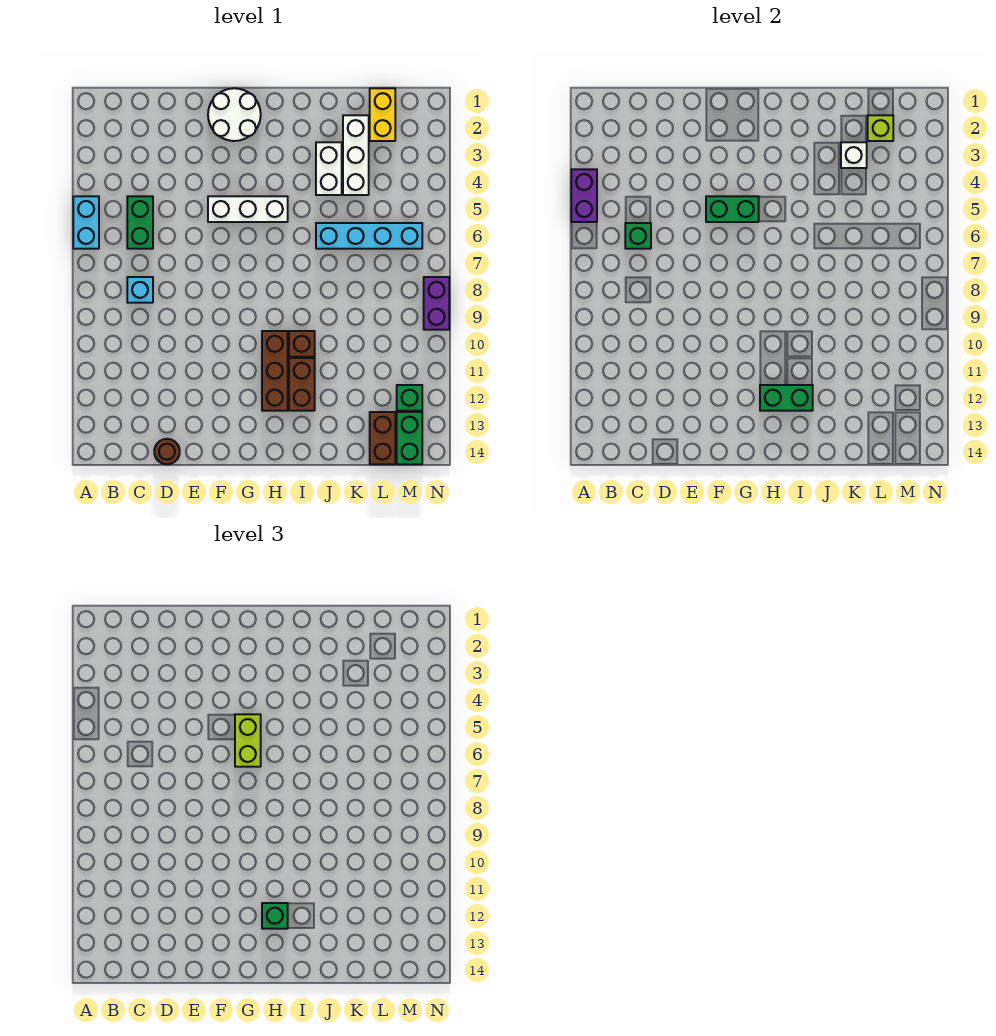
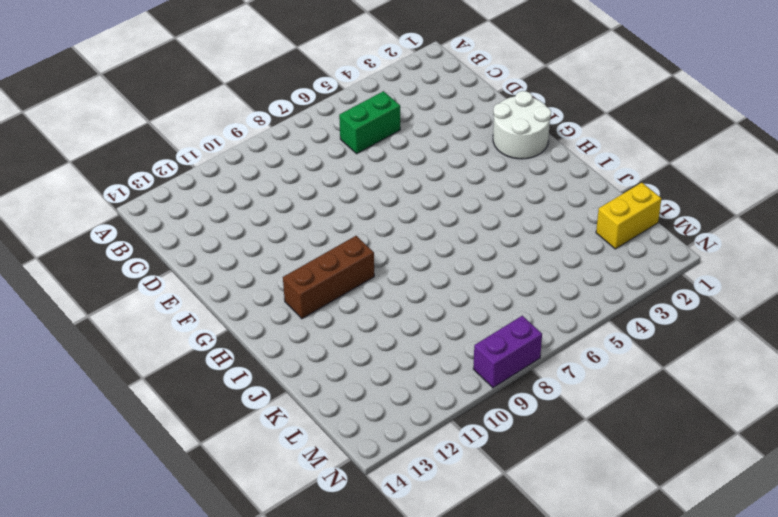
none -> cyan brick A5:A6 level 1
none -> cyan brick C8 level 1
none -> brown round brick D14 level 1

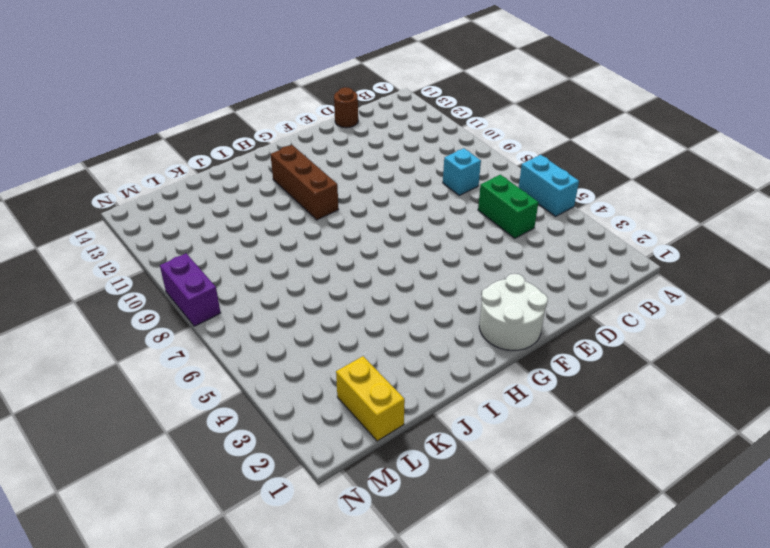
none -> white brick F5:H5 level 1
none -> brown brick I10 level 1
none -> brown brick I11:I12 level 1

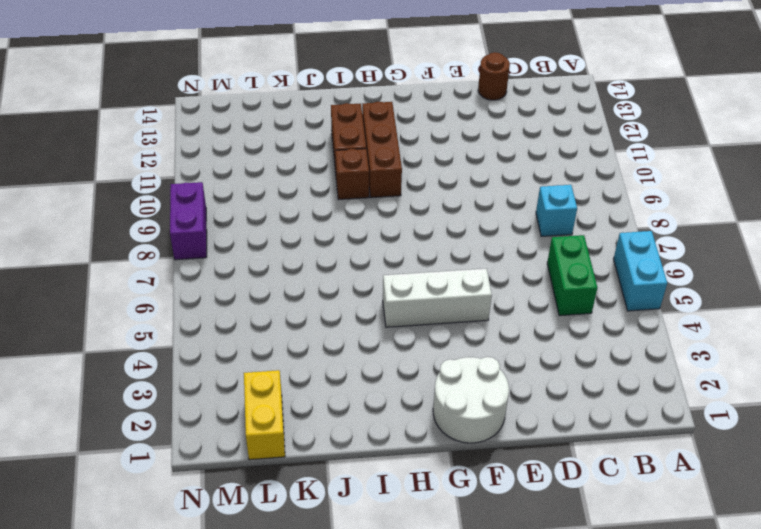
none -> white brick J3:J4 level 1
none -> cyan brick J6:M6 level 1
none -> white brick K2:K4 level 1

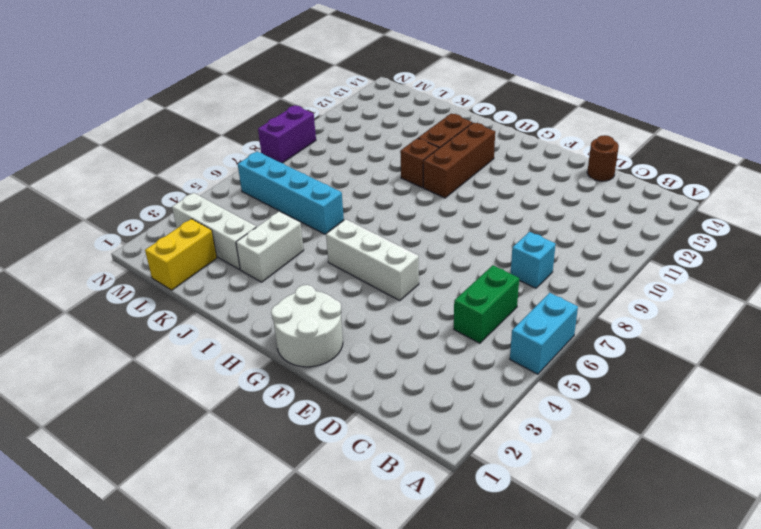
white brick K3:M3 level 1 -> white brick K2:K4 level 1
none -> brown brick L13:L14 level 1
none -> green brick M12 level 1
none -> green brick M13:M14 level 1

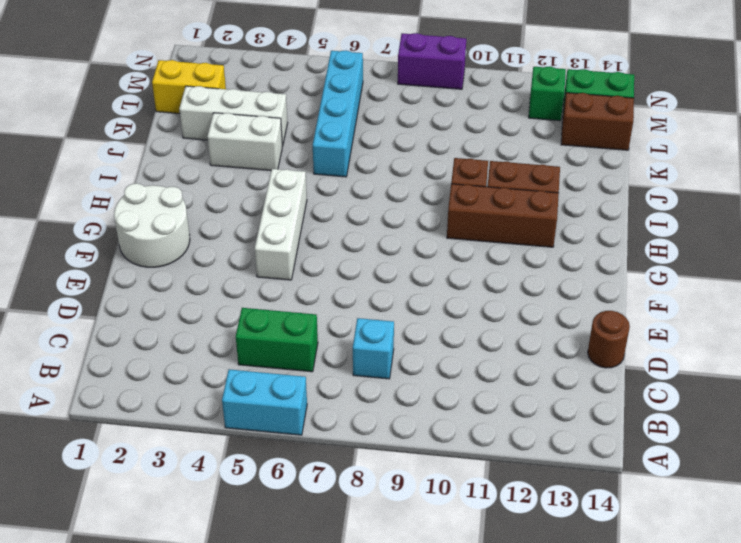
none -> purple brick A4:A5 level 2
none -> green brick C6 level 2
none -> green brick F5:G5 level 2

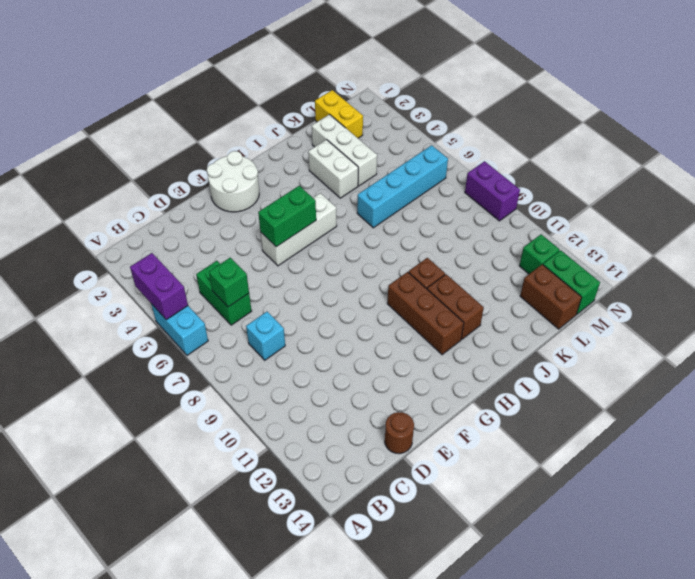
none -> green brick H12:I12 level 2
none -> white brick K3 level 2
none -> lime brick L2 level 2

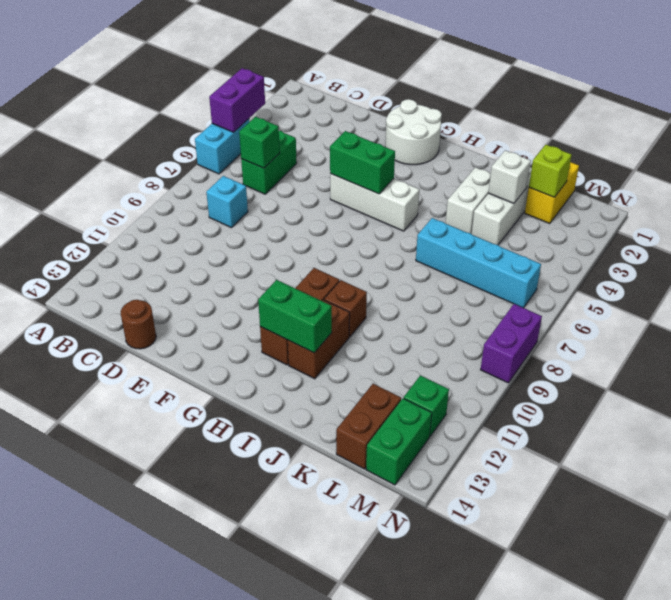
none -> lime brick G5:G6 level 3
none -> green brick H12 level 3

